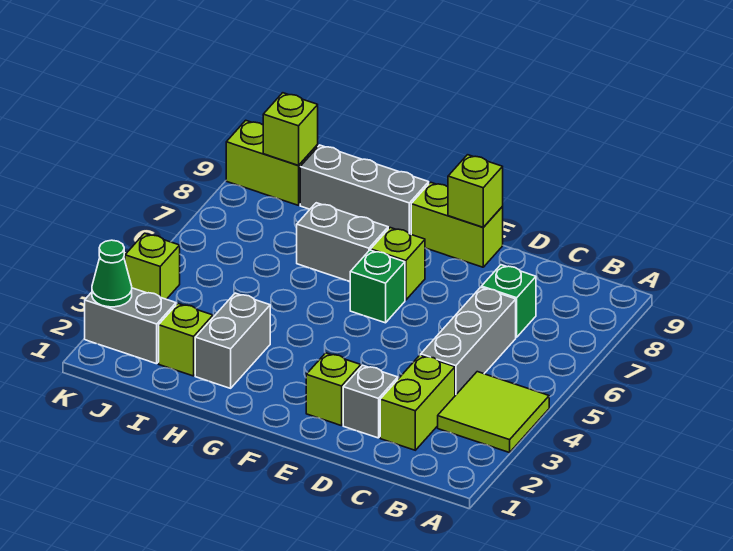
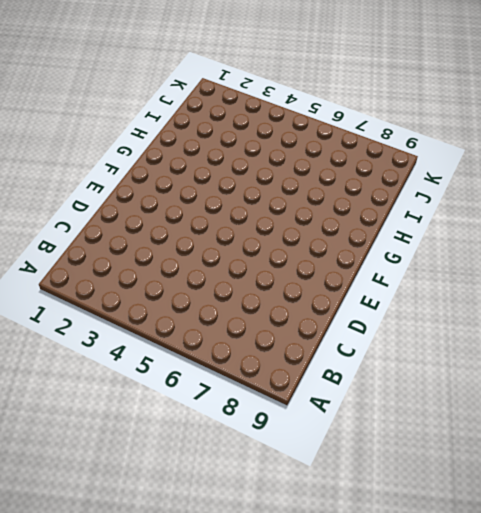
none -> lime tile A3:B4 level 1
none -> lime brick C2:C3 level 1
none -> grey brick C4:C6 level 1

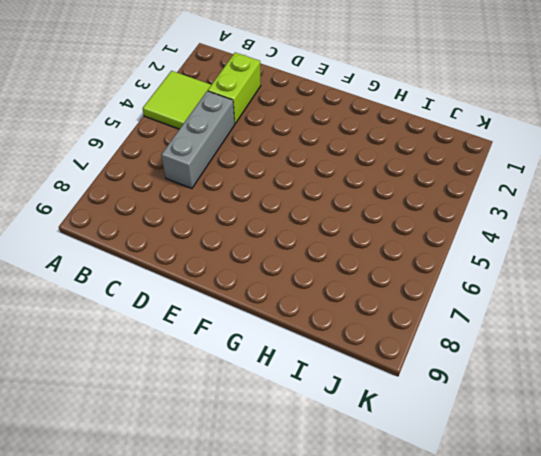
none -> green brick C7 level 1
none -> grey brick D2 level 1
none -> lime brick E2 level 1

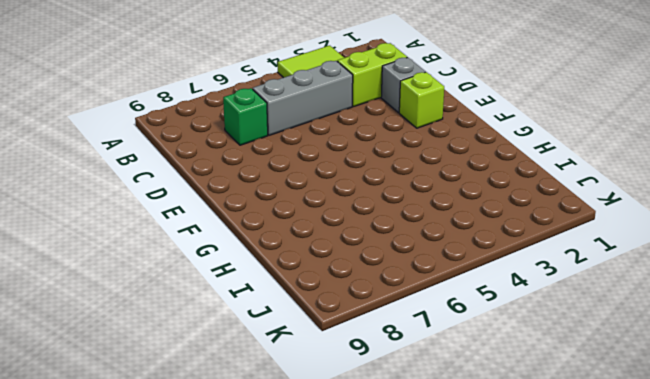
none -> lime brick E9:F9 level 1
none -> green brick F6 level 1
none -> lime brick F7 level 1

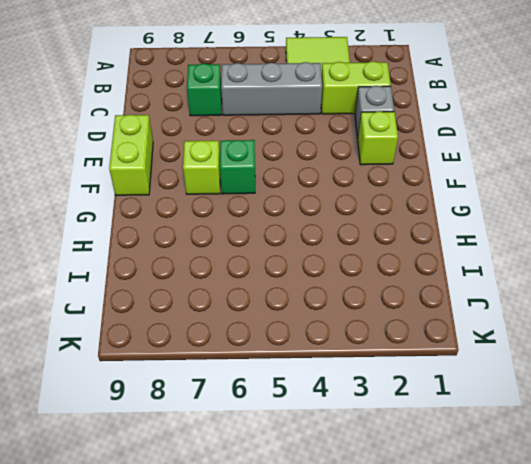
none -> grey brick G7:H7 level 1
none -> grey brick G9:I9 level 1
none -> grey brick H2:H3 level 1

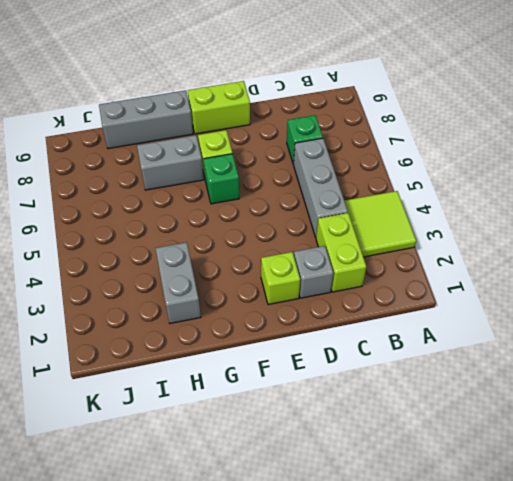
none -> lime brick I2 level 1
none -> grey brick J2:K2 level 1
none -> lime brick J9:K9 level 1

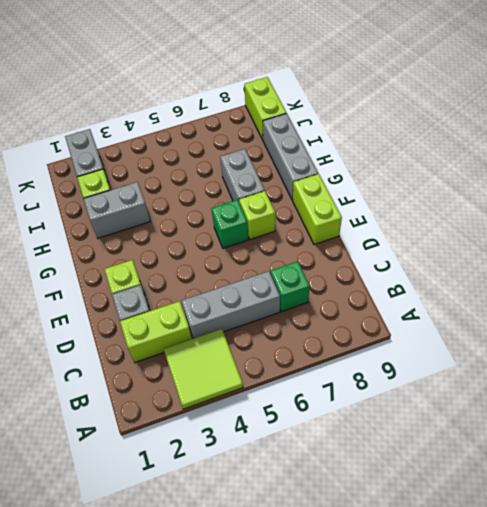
none -> lime brick K4 level 1
none -> lime brick E9 level 2
none -> lime brick J9 level 2

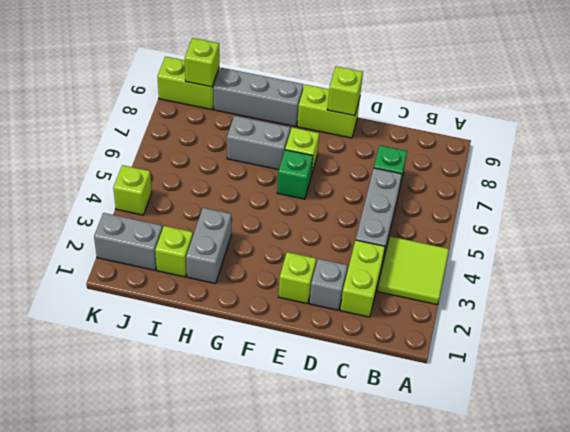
none -> green cone K2 level 2

